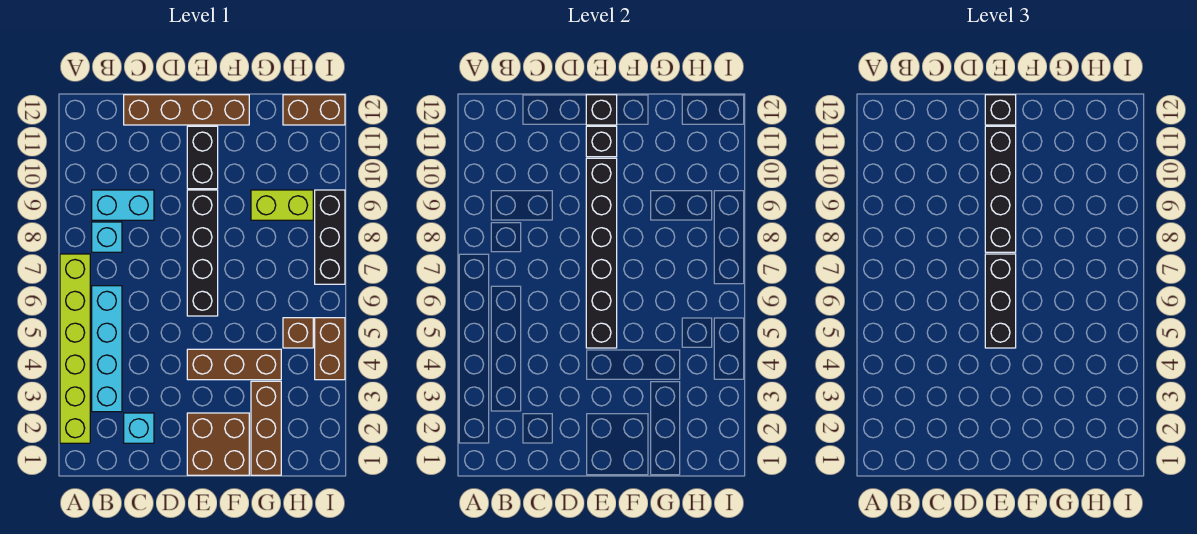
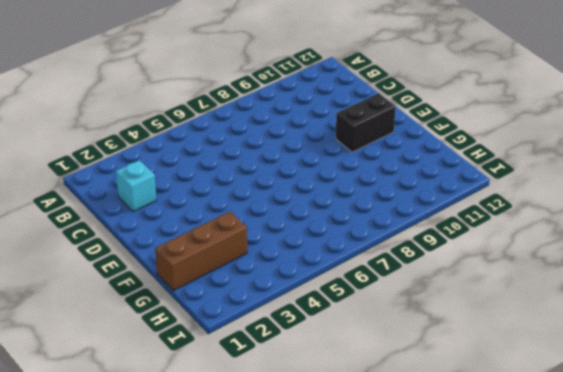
none -> lime brick A2:A7 level 1
none -> cyan brick B3:B6 level 1
none -> cyan brick B8 level 1

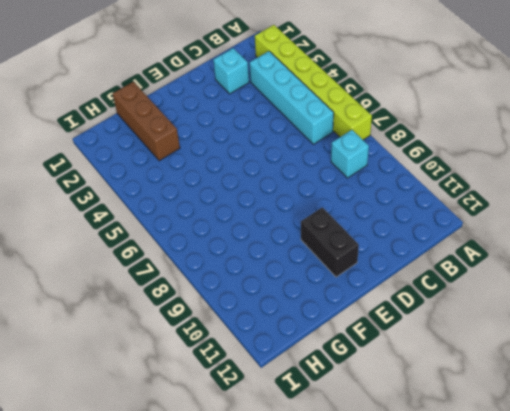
none -> cyan brick B9:C9 level 1
none -> brown brick C12:F12 level 1
none -> brown brick E1:F2 level 1

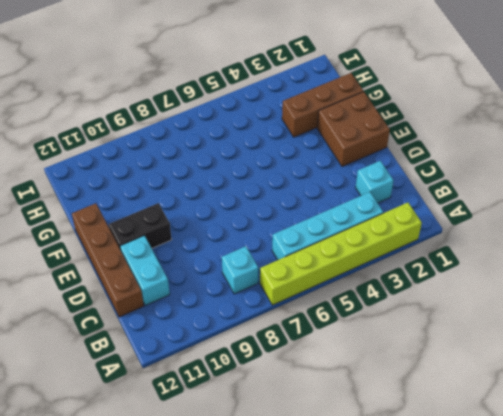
cyan brick C11:D11 level 1 -> cyan brick B9:C9 level 1
none -> brown brick E4:G4 level 1
none -> black brick E6:E9 level 1
none -> lime brick G9:H9 level 1

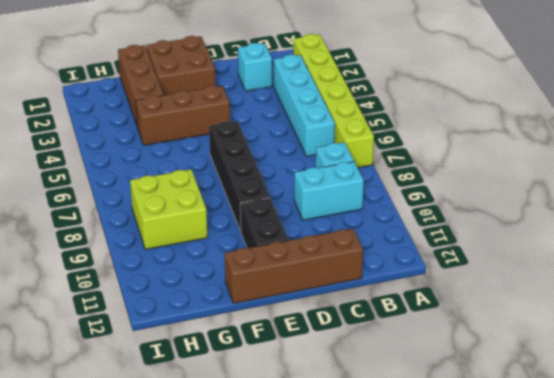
lime brick G8:H9 level 1 -> lime brick G9:H9 level 1
none -> brown brick H5 level 1
none -> brown brick H12:I12 level 1
none -> brown brick I4:I5 level 1

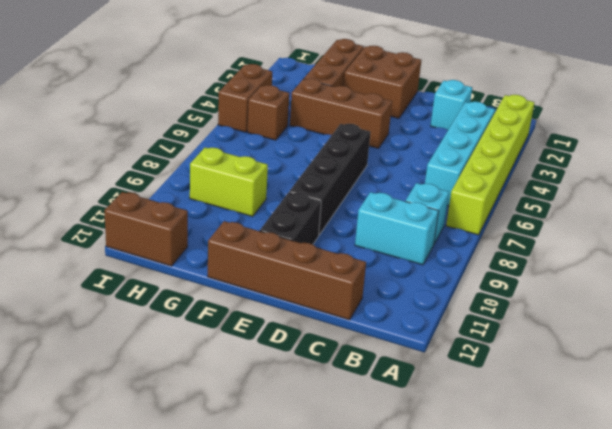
none -> black brick I7:I9 level 1
none -> black brick E5:E10 level 2
none -> black brick E11 level 2

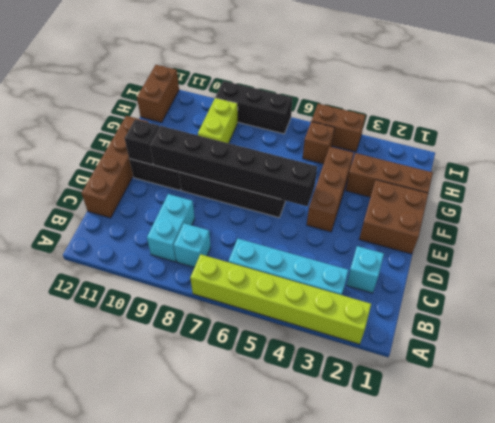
none -> black brick E12 level 2
none -> black brick E5:E7 level 3
none -> black brick E8:E11 level 3

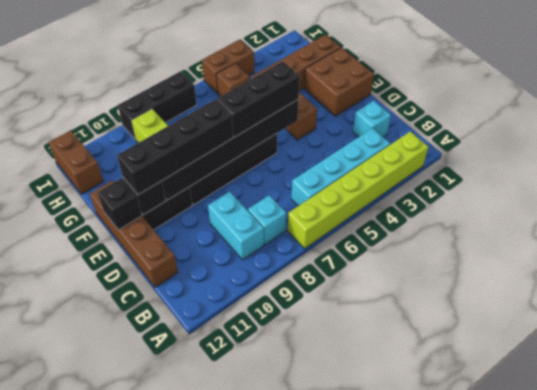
none -> black brick E12 level 3

